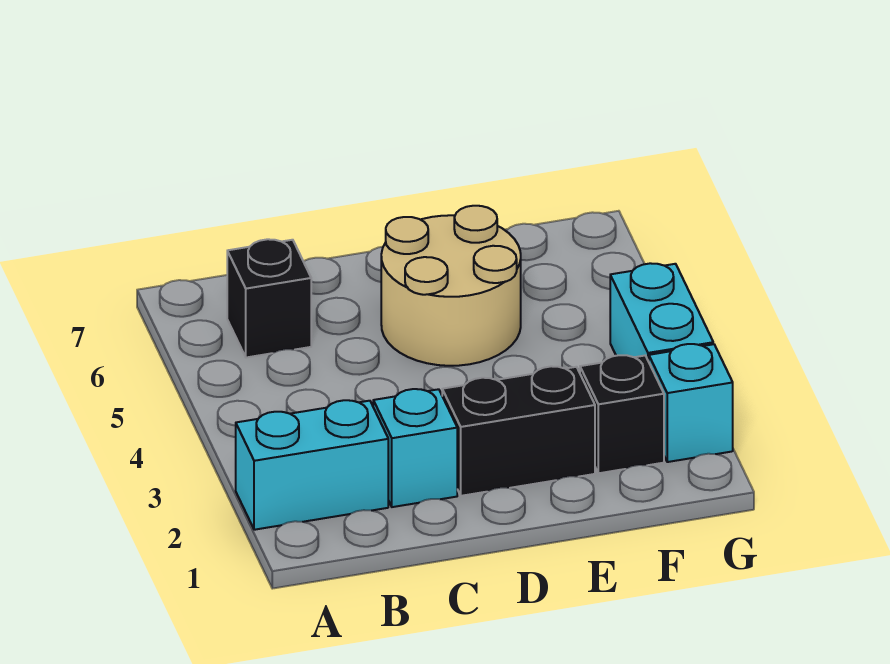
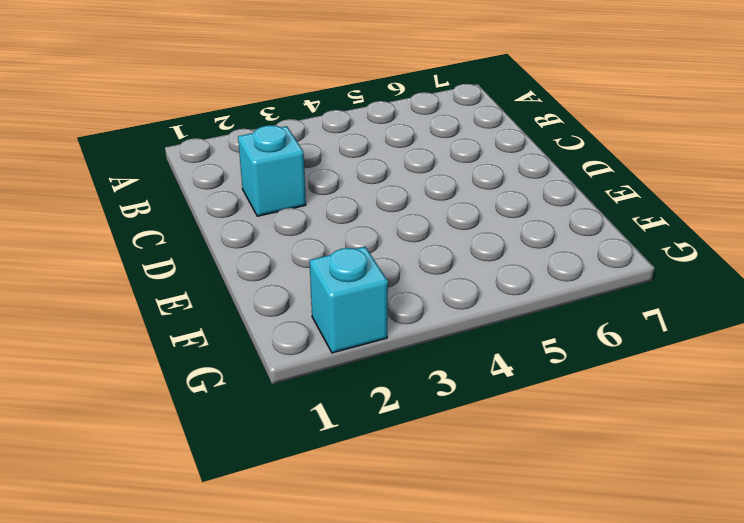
none -> cyan brick A2:B2 level 1
none -> black brick B6 level 1

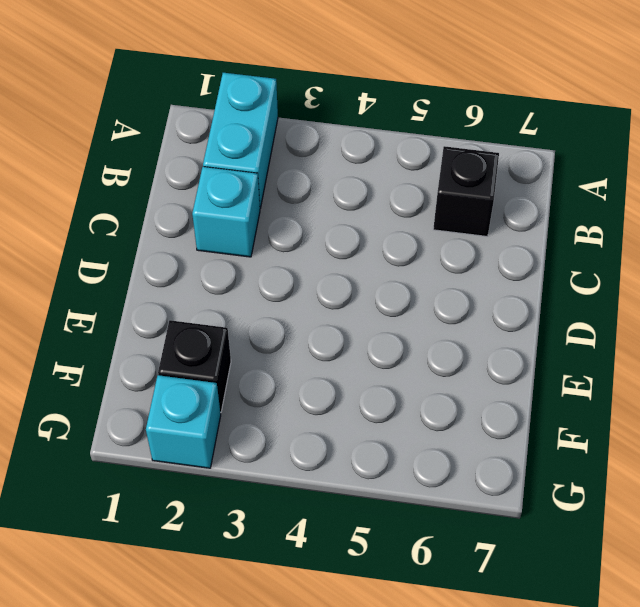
none -> black brick D2:E2 level 1
none -> tan round brick D5:E6 level 1

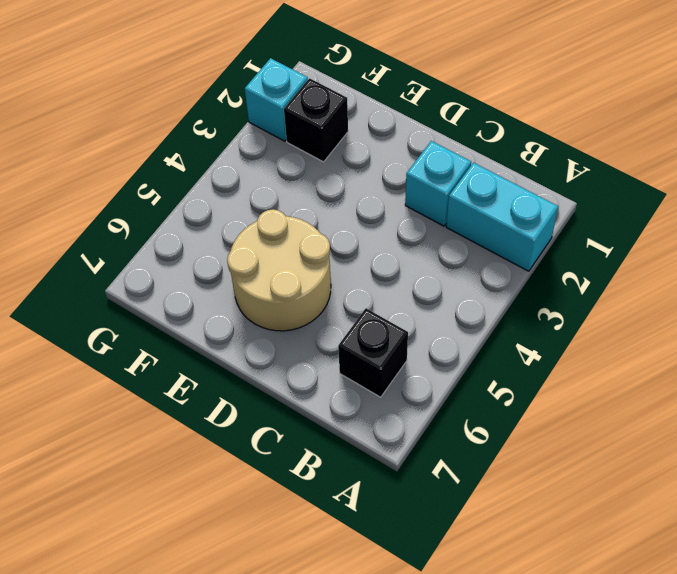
none -> black brick D2:E2 level 1
none -> cyan brick G3:G4 level 1

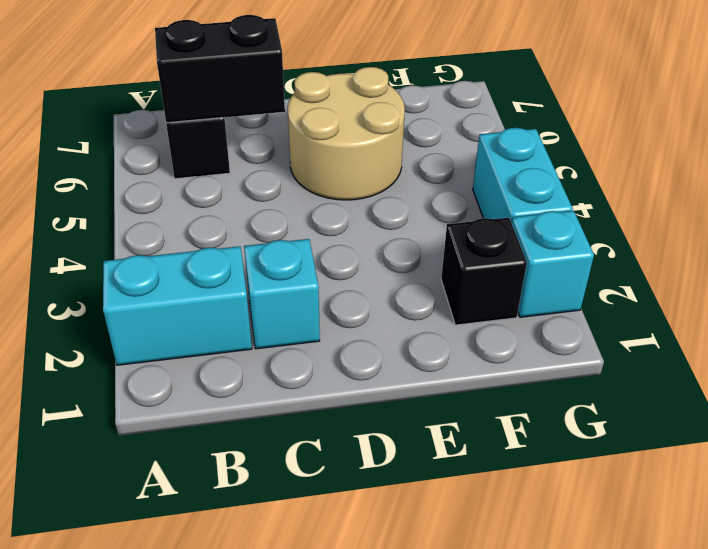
black brick B6:C6 level 2 -> black brick D2:E2 level 1

